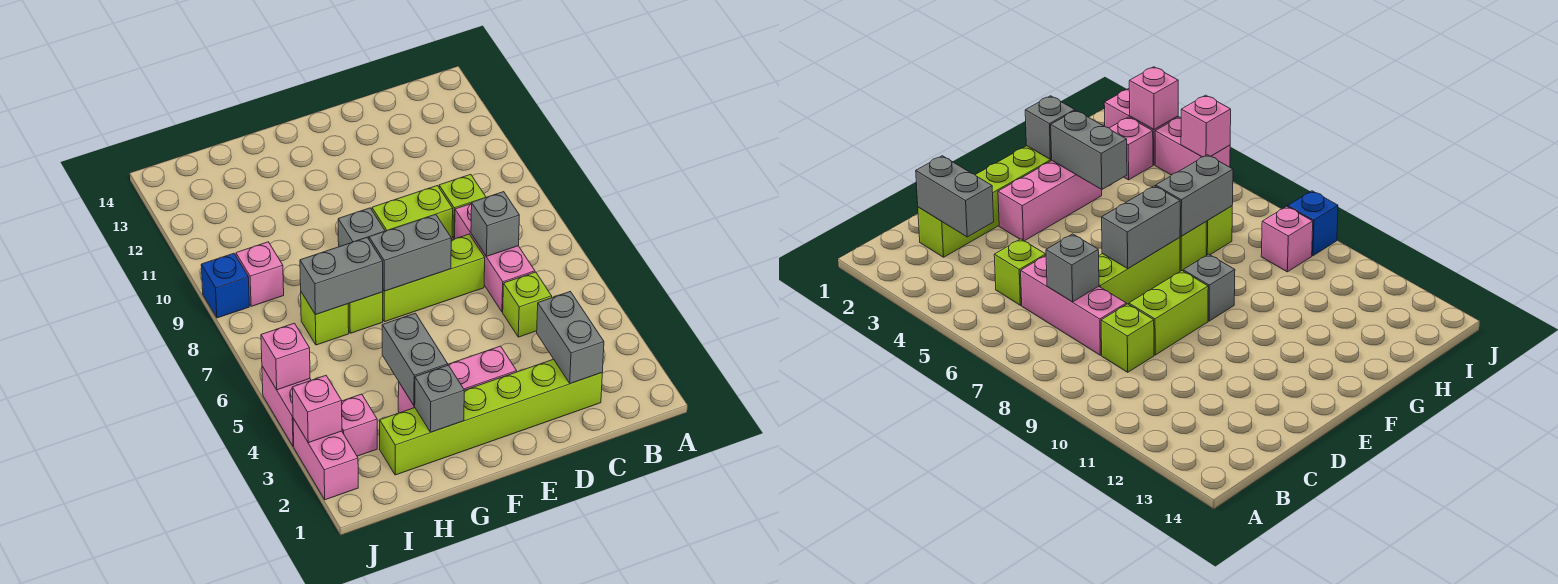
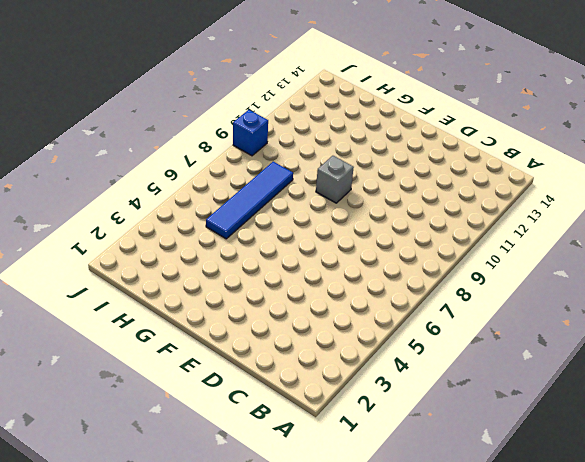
blue tile H5:H8 level 1 -> lime brick H7 level 1
none -> lime brick C2:H2 level 1
none -> lime brick C5 level 1
none -> pink brick C6:C8 level 1

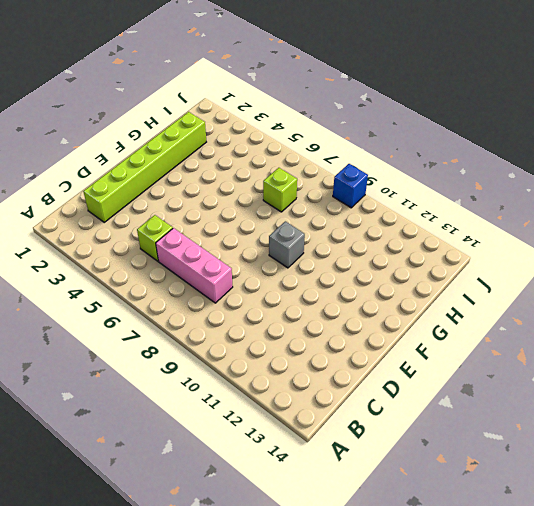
none -> lime brick C9 level 1
none -> lime brick D7:F7 level 1
none -> lime brick D9:E9 level 1

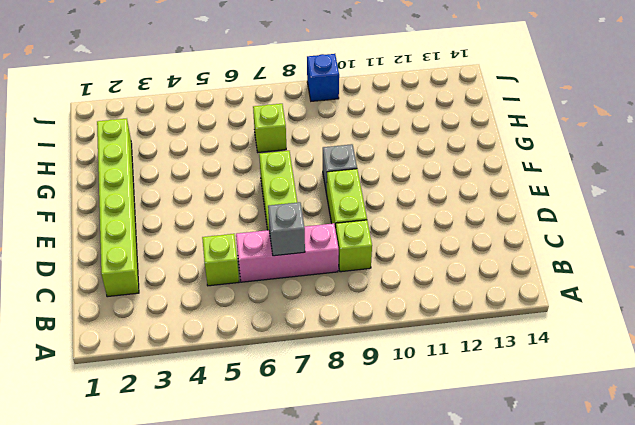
none -> pink brick E3:G3 level 1
none -> lime brick G7 level 1
none -> pink brick I3 level 1

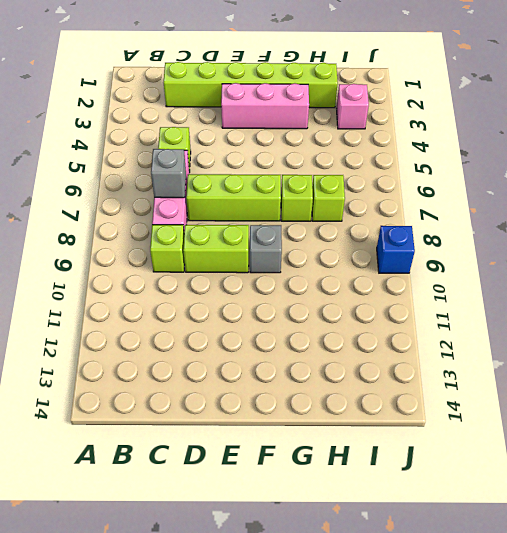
none -> pink brick I9 level 1
none -> pink brick J2:J3 level 1
none -> pink brick J4:J5 level 1

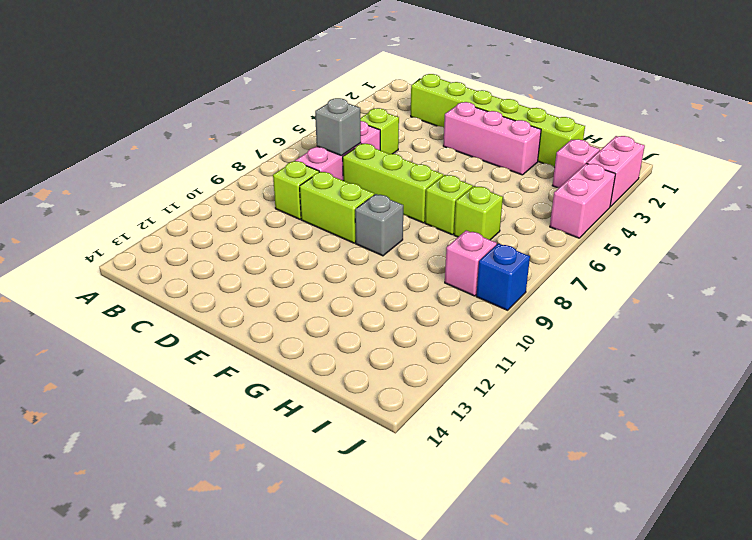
none -> grey brick C2:C3 level 2
none -> grey brick E7:F7 level 2
none -> grey brick G2 level 2

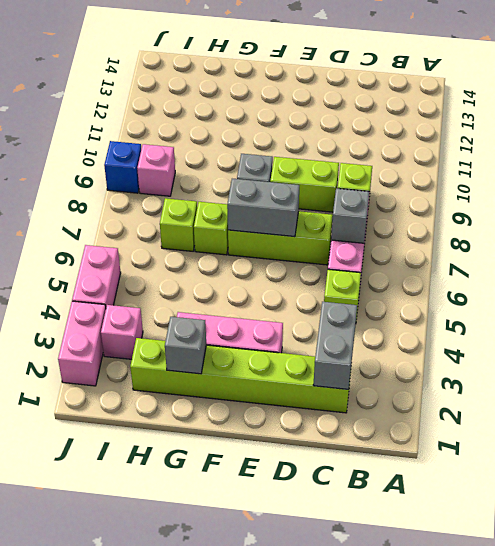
none -> grey brick G3:G4 level 2
none -> grey brick G7:H7 level 2
none -> pink brick J3 level 2

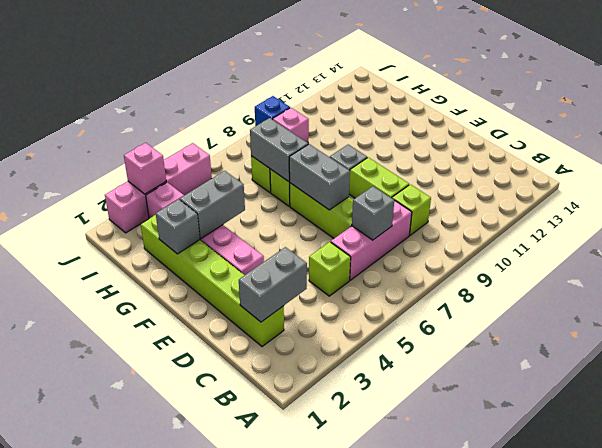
none -> pink brick J5 level 2

